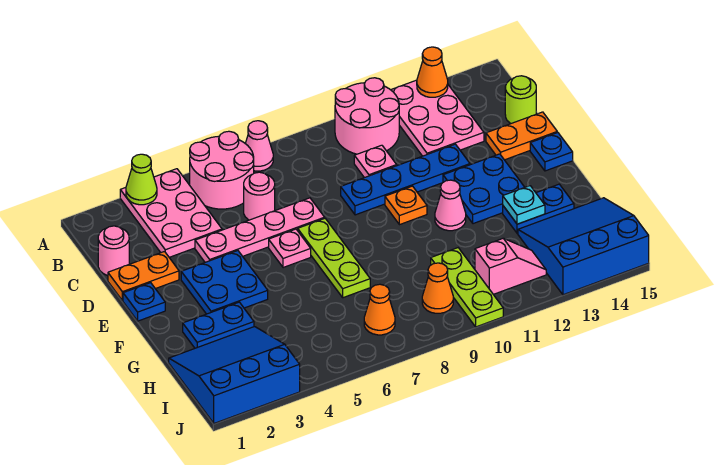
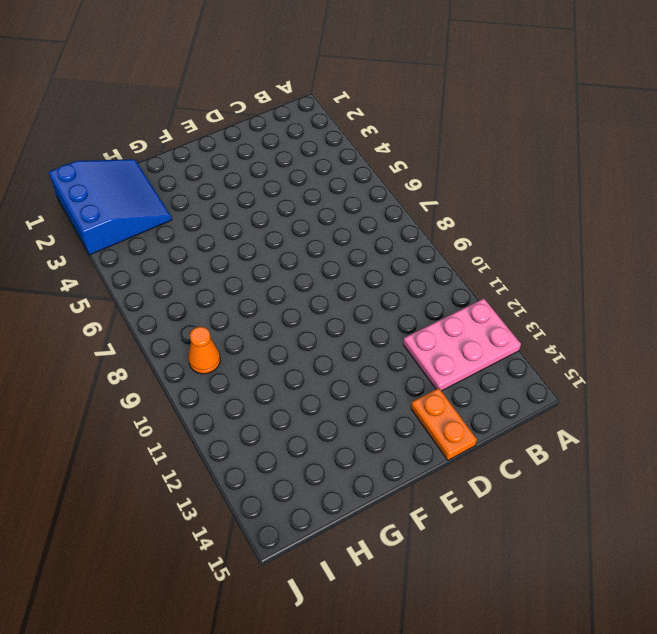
none -> pink plate A3:C4 level 1
none -> pink round brick A5:B6 level 1
none -> pink cone A7 level 1
none -> pink round brick A10:B11 level 1

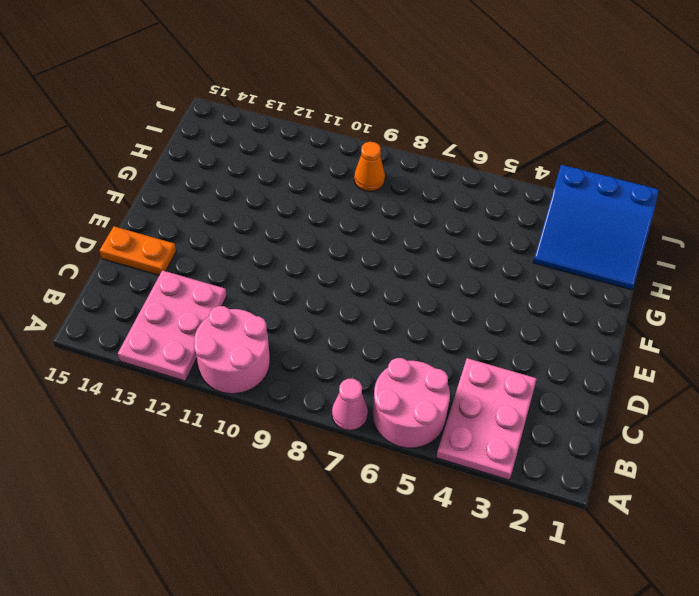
none -> pink round brick C1 level 1
none -> pink round brick C6 level 1
none -> pink plate C10 level 1
none -> lime round brick C15 level 1

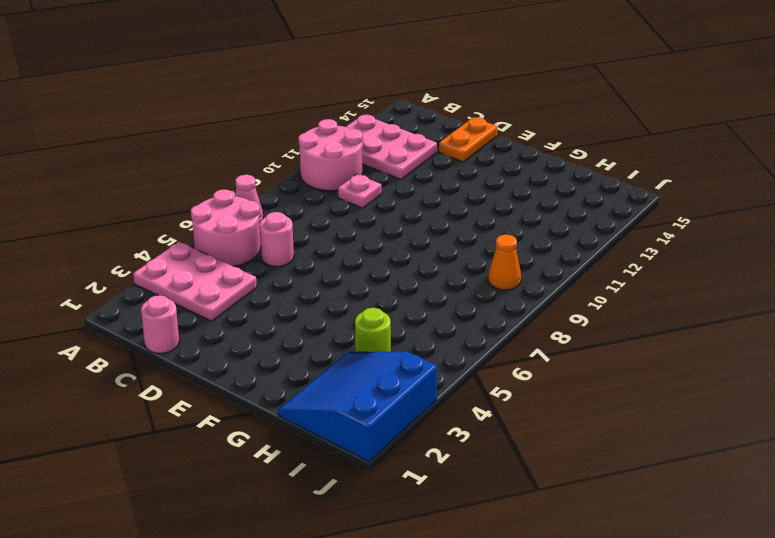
lime round brick H4 level 1 -> lime round brick C15 level 1
none -> orange plate D1:D2 level 1
none -> pink plate D4:D7 level 1
none -> blue plate D9:D12 level 1
none -> blue plate E1 level 1

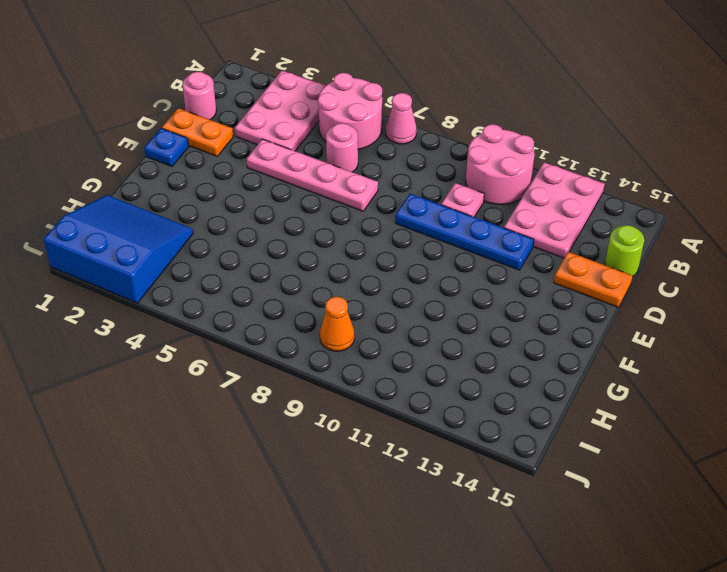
none -> blue plate E3:F4 level 1
none -> pink plate E6 level 1
none -> lime plate E7:G7 level 1
none -> orange plate E10 level 1

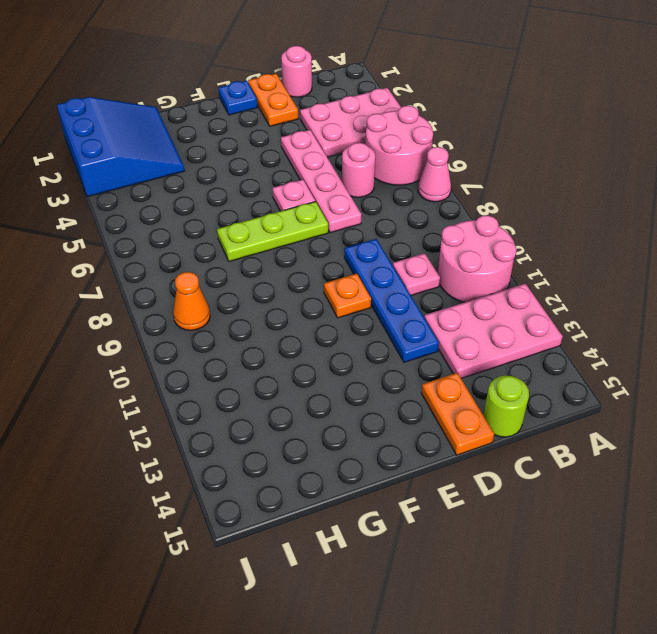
none -> blue plate E3:F4 level 1
none -> blue plate E12:F13 level 1
none -> blue plate E15 level 1
none -> pink cone F11 level 1

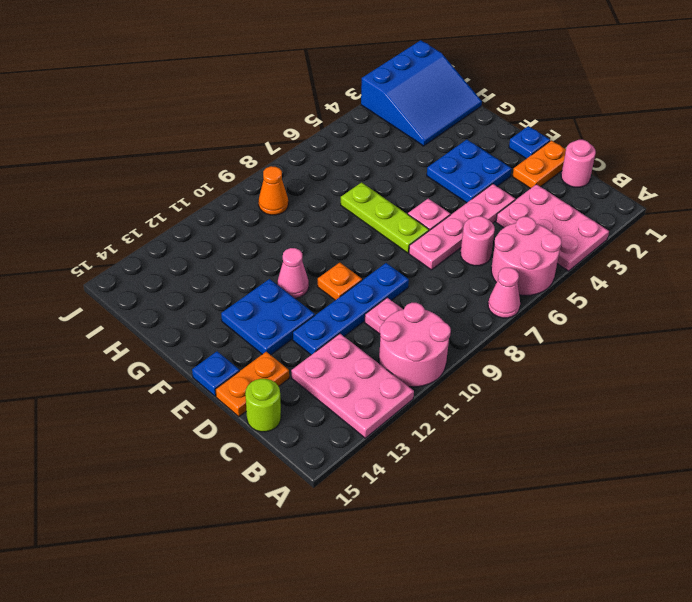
none -> blue plate G2:G3 level 1
none -> blue plate G13:G14 level 1
none -> lime plate H10:J10 level 1
none -> blue slope H13:J15 level 1 top J

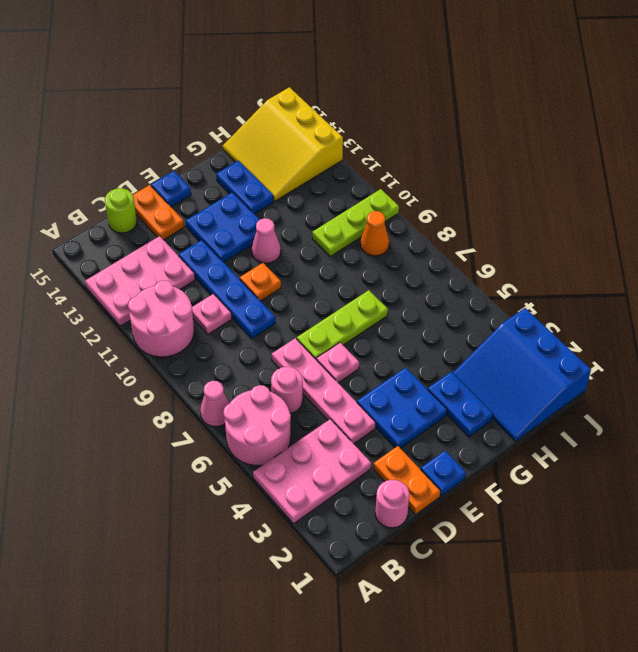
yellow slope H13:J15 level 1 top J -> blue slope H13:J15 level 1 top J
none -> orange cone I7 level 1
none -> pink slope I11:I12 level 1 top 11
none -> lime cone A3 level 2
none -> orange cone A13 level 2

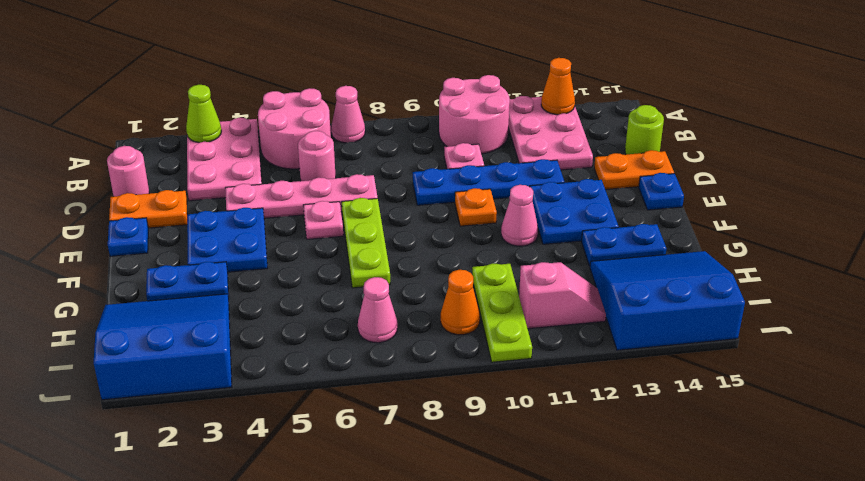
pink cone I7 level 1 -> orange cone I7 level 1
none -> cyan plate G13 level 2

